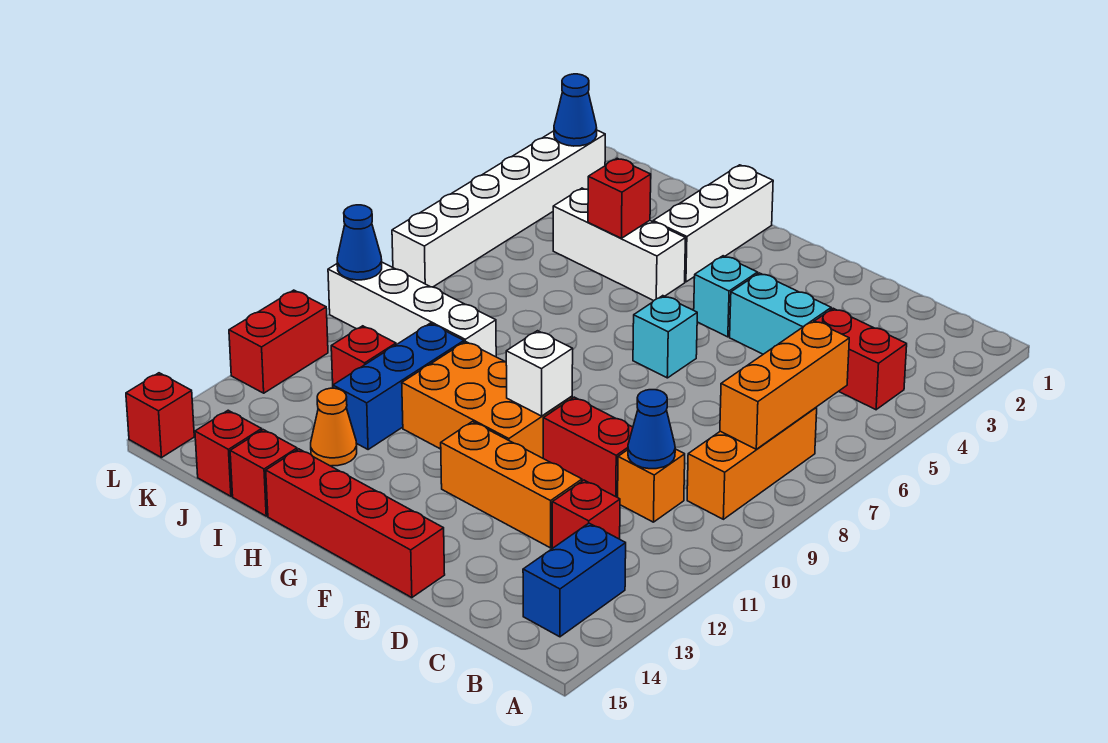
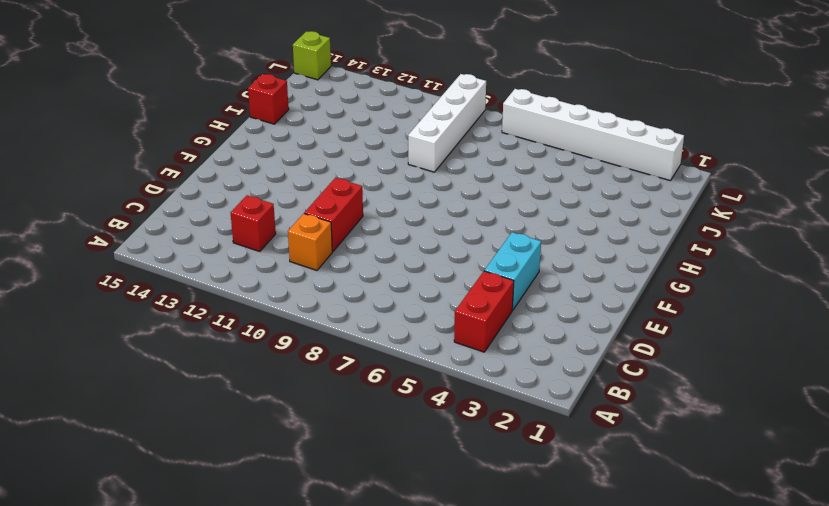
lime brick L15 level 1 -> red brick L15 level 1
none -> orange brick B7:B9 level 1
none -> blue brick B13:B14 level 1
none -> orange brick D12:F12 level 1

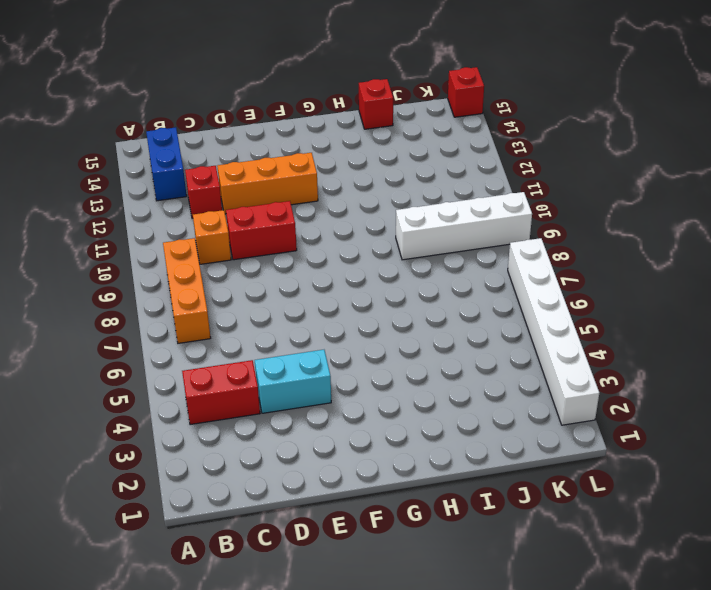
none -> red brick E15:H15 level 1
none -> cyan brick F4 level 1
none -> cyan brick F6 level 1

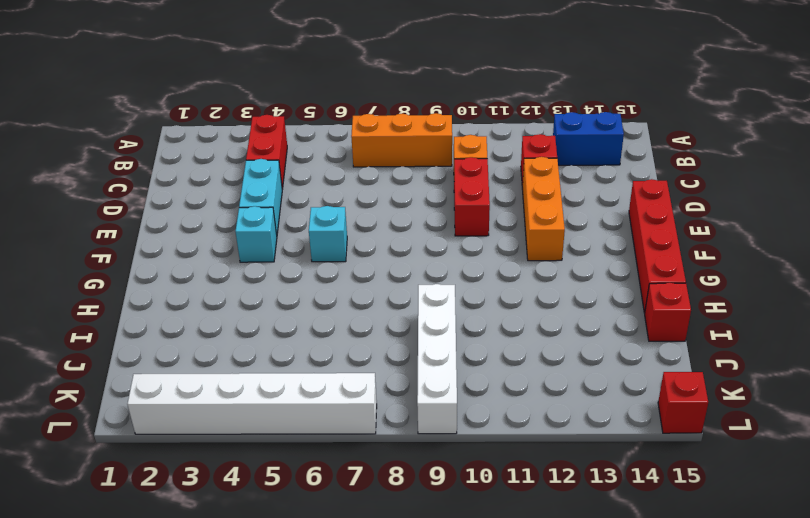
none -> orange brick F10:H11 level 1
none -> white brick H1:H3 level 1
none -> white brick H4:J4 level 1

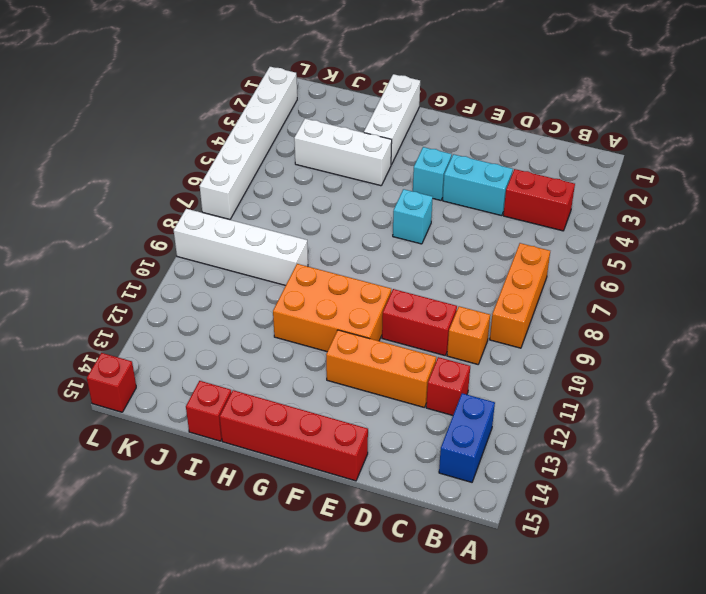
none -> blue brick I10:I12 level 1
none -> orange cone I13 level 1
none -> red brick J11 level 1

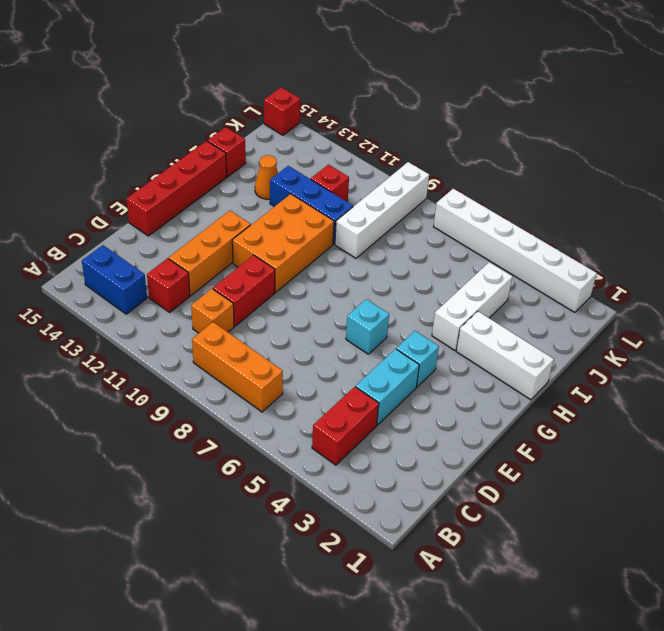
none -> red brick J15 level 1
none -> red brick L11:L12 level 1
none -> orange brick B6:B8 level 2

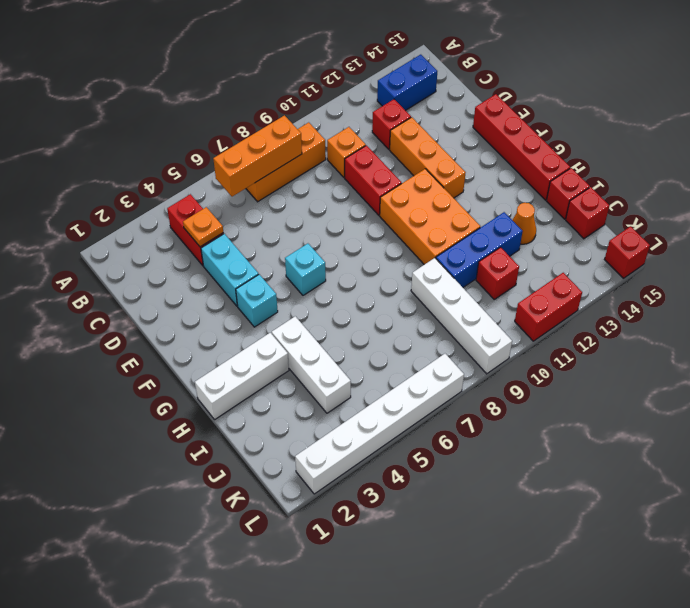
orange plate C4 level 2 -> none
none -> blue cone C10 level 2
none -> white brick F10 level 2
none -> red brick I4 level 2

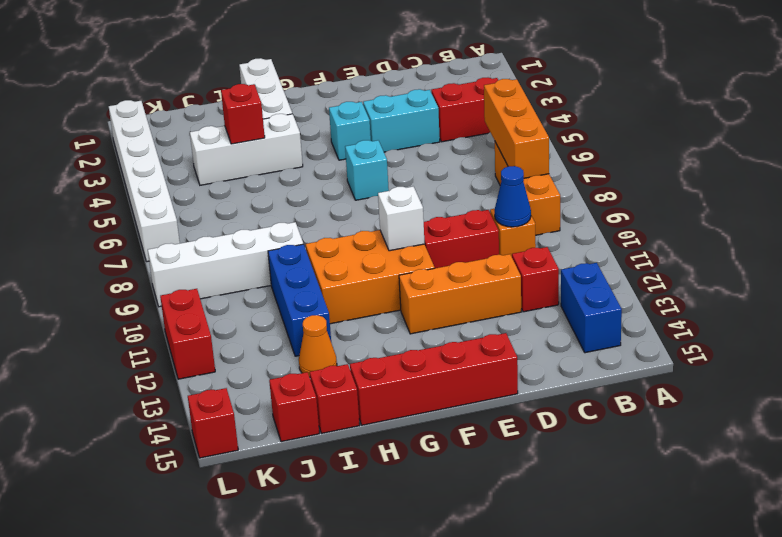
none -> red brick J11 level 1
none -> blue cone L2 level 2
none -> blue cone L9 level 2

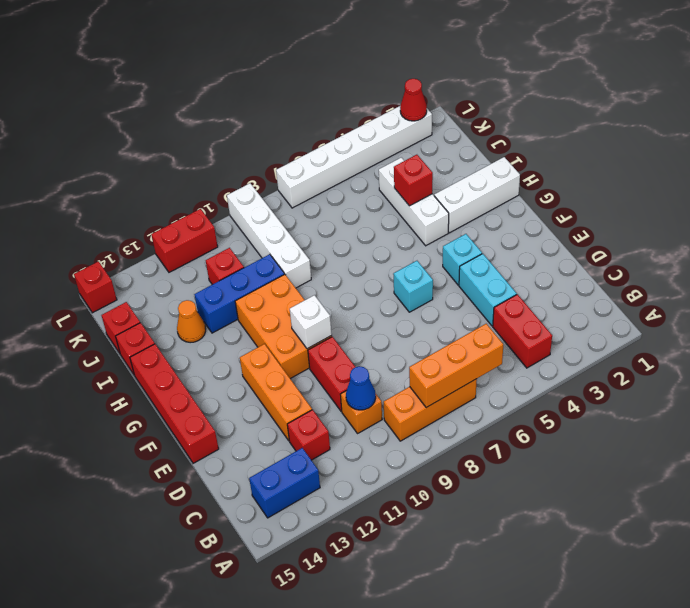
red cone L2 level 2 -> blue cone L2 level 2
none -> blue cone L9 level 2

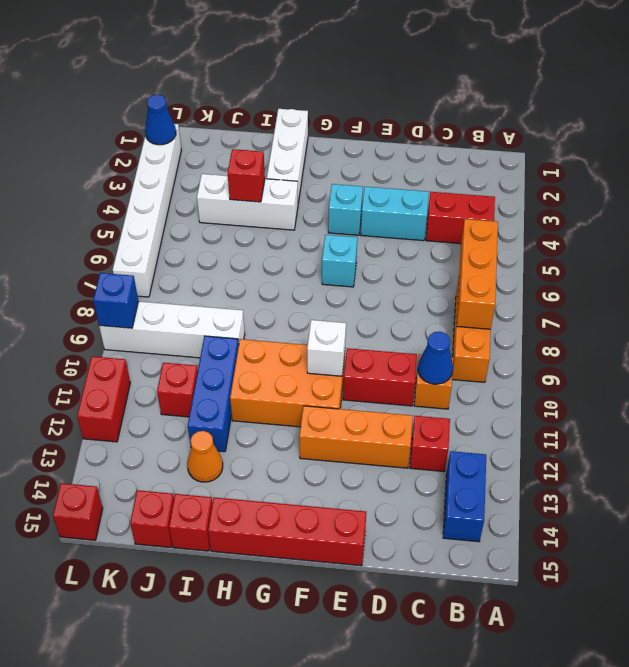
blue brick L9 level 2 -> blue cone L9 level 2

